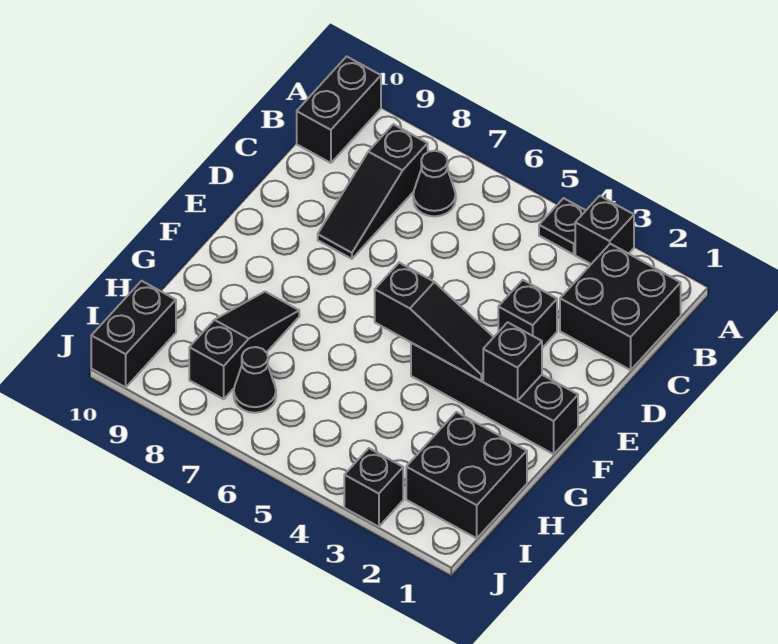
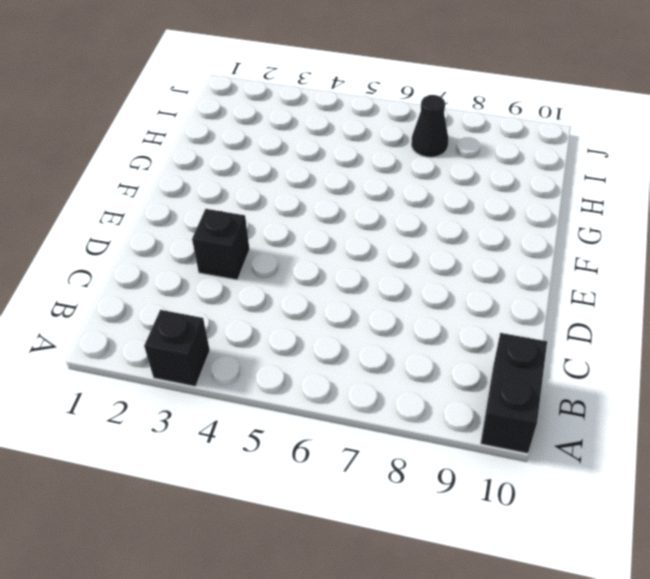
none -> black plate A4 level 1
none -> black brick B1:C2 level 1
none -> black cone B7 level 1

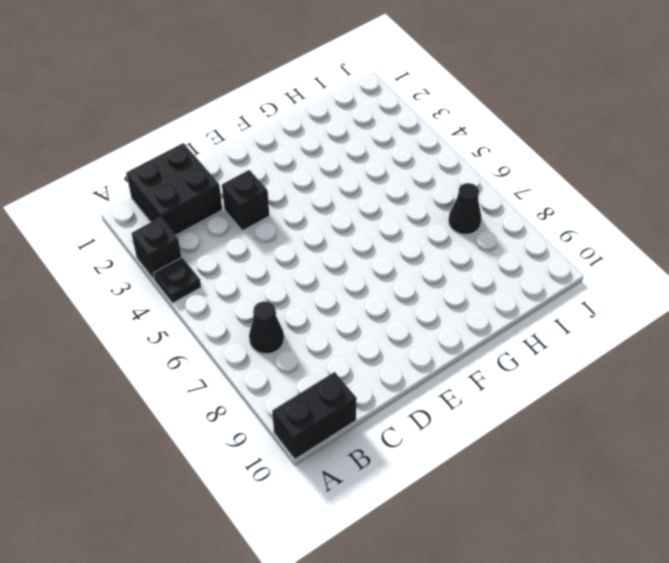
none -> black slope B8:D8 level 1 top B
none -> black brick F1:F4 level 1
none -> black slope G8:I8 level 1 top I

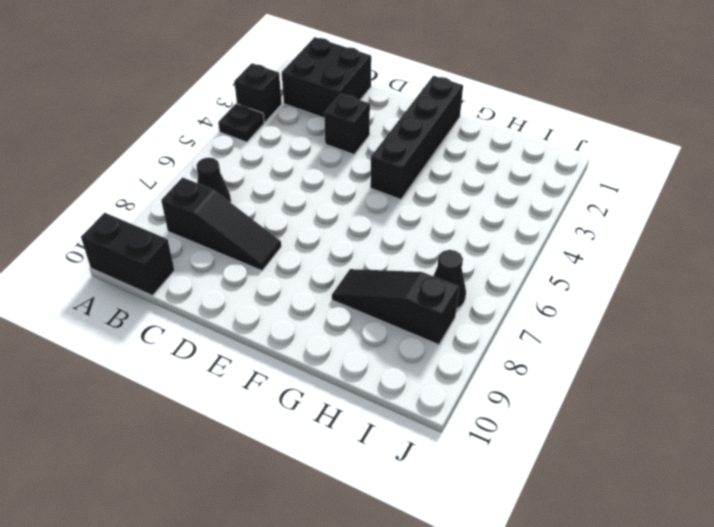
none -> black brick H1:I2 level 1
none -> black brick I10:J10 level 1
none -> black brick J3 level 1

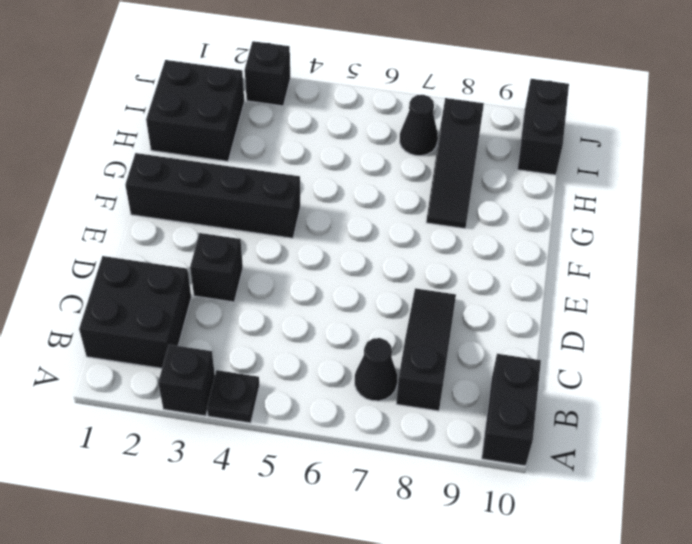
none -> black brick F2 level 2
none -> black slope F3:F5 level 2 top 5

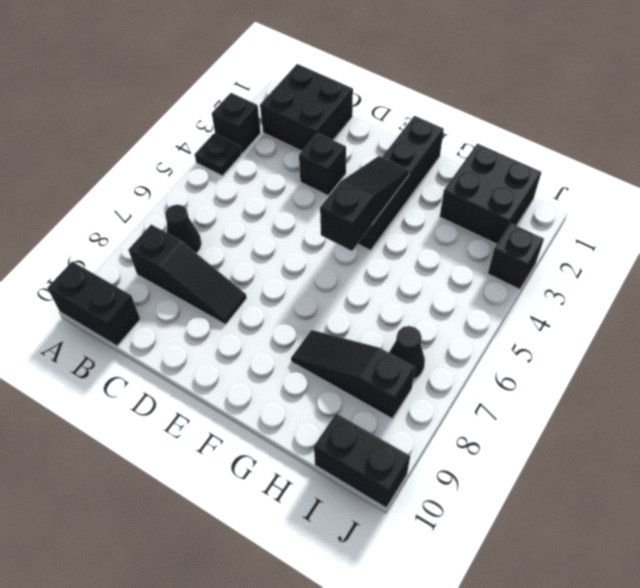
none -> black brick F2 level 2

